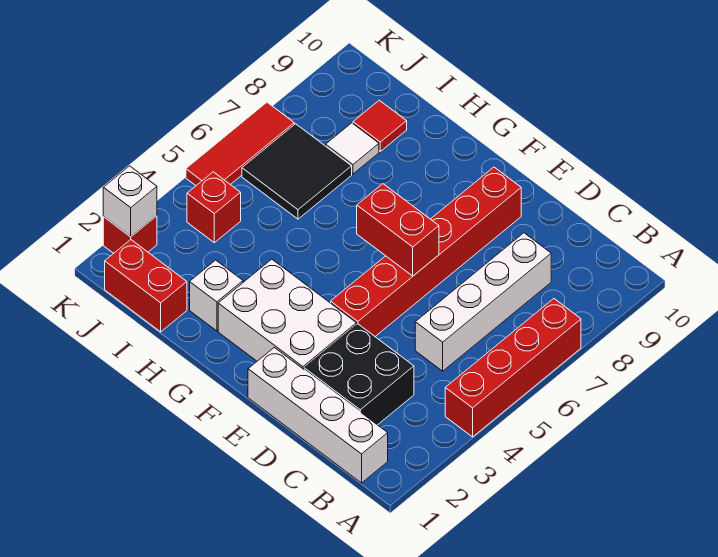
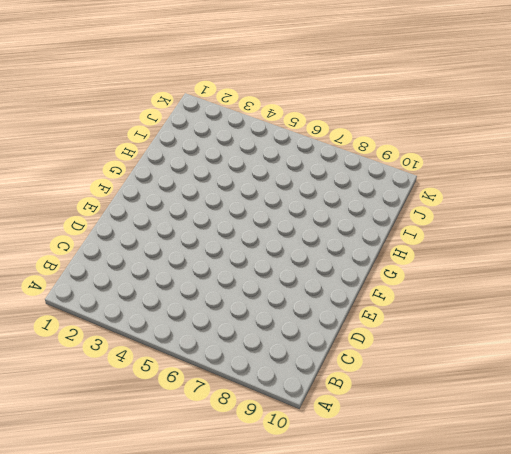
none -> red brick A4:A7 level 1
none -> white brick B1:E1 level 1
none -> black brick C2:D3 level 1

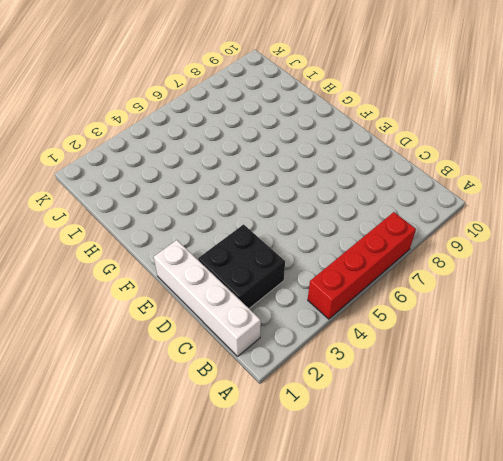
none -> white brick C5:C8 level 1
none -> white brick E2:G3 level 1
none -> red brick E4:E9 level 1

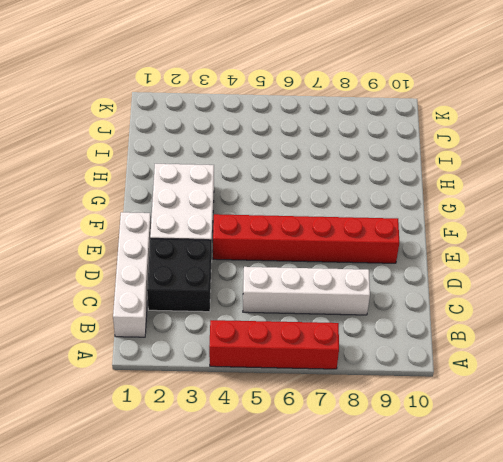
none -> white brick H2 level 1
none -> red brick I1:J1 level 1
none -> black tile I6:J7 level 1

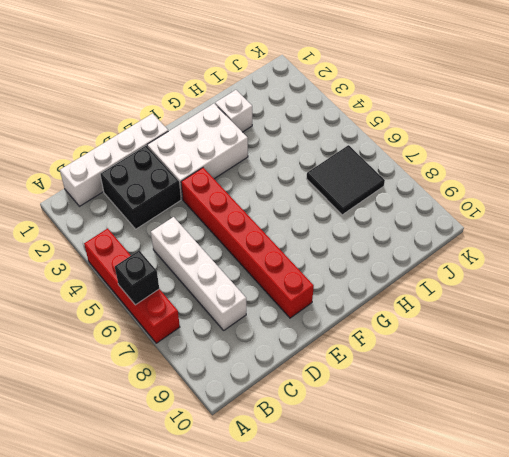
black brick A6 level 2 -> none
none -> red brick I1:J1 level 1
none -> white tile I8 level 1
none -> red tile I9 level 1

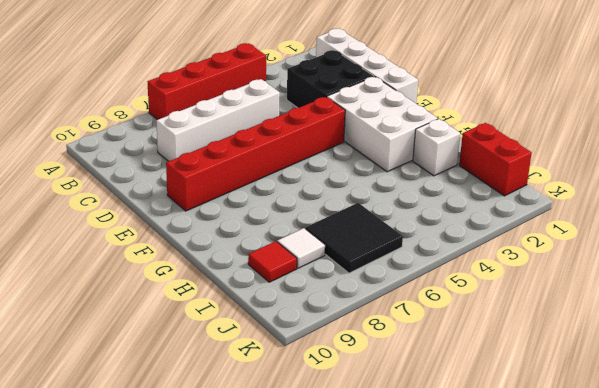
none -> red brick J4 level 1
none -> red brick K2 level 1
none -> red tile K5:K7 level 1

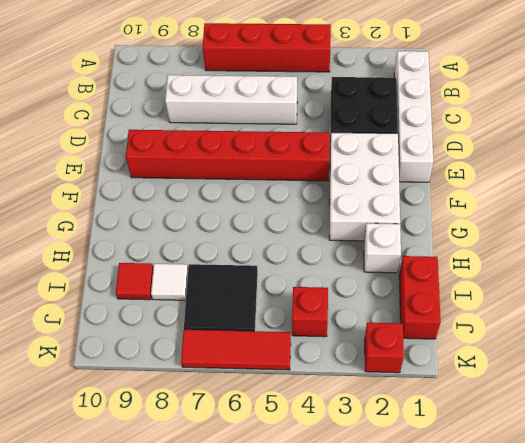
none -> red brick E6:F6 level 2
none -> white brick K2 level 2

